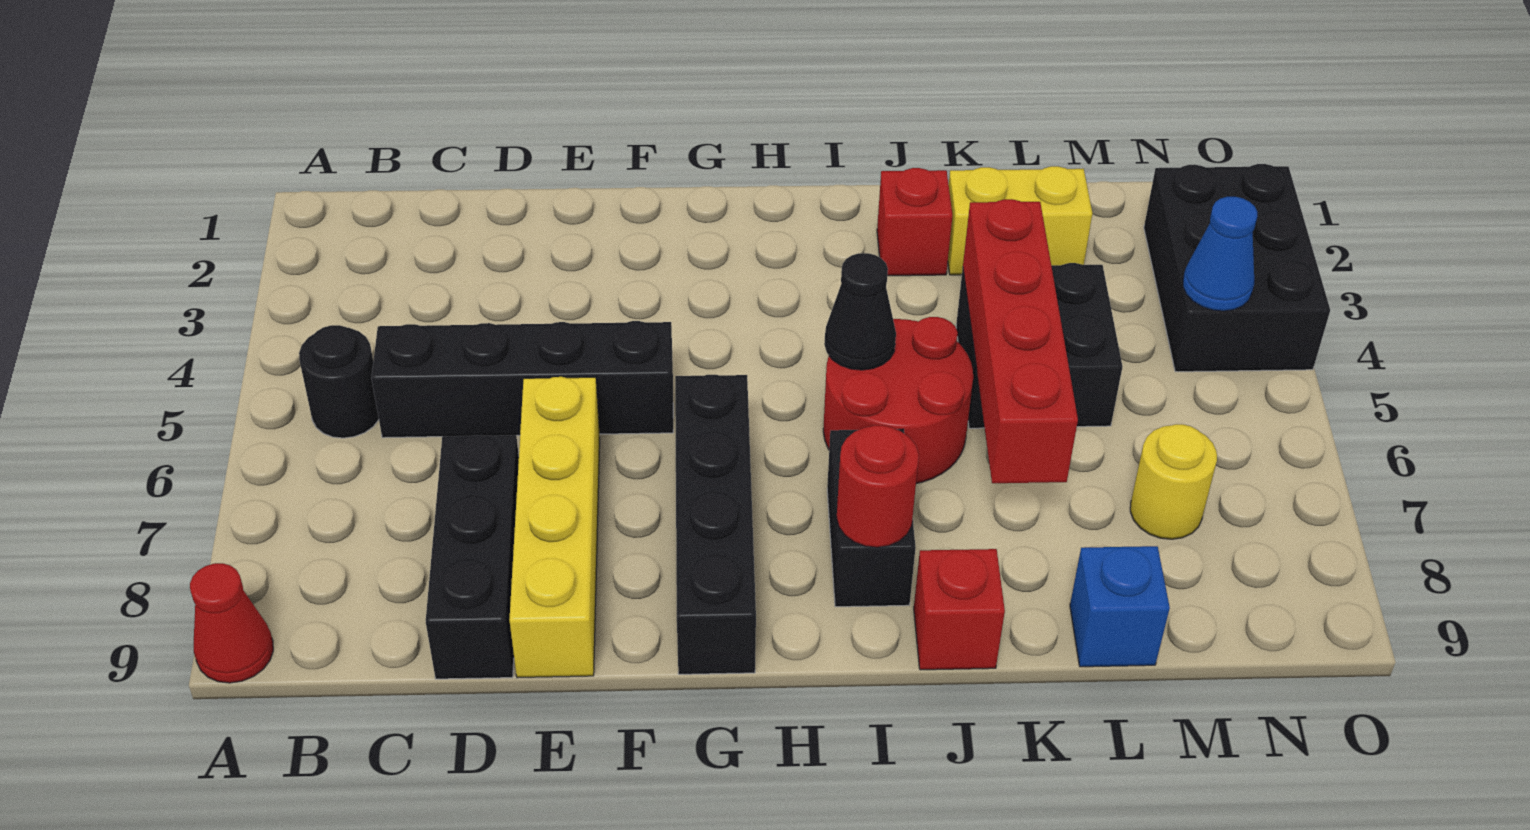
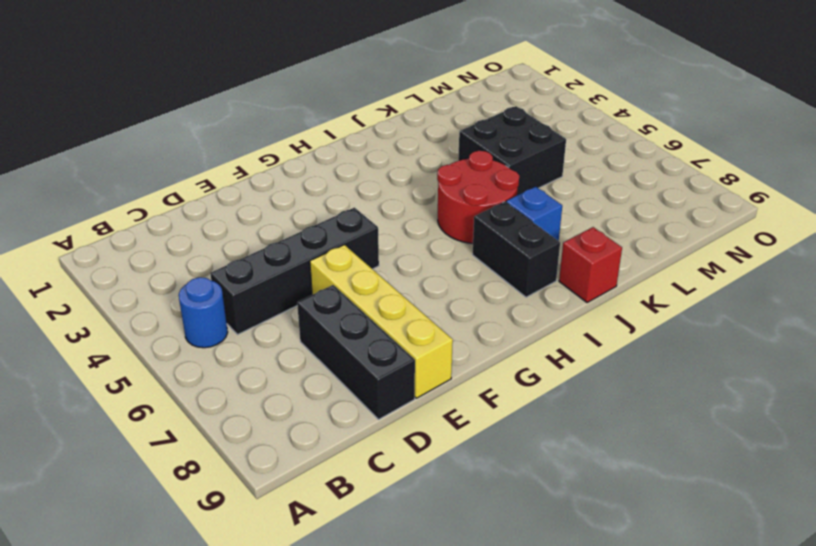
blue round brick B5 level 1 -> black round brick B5 level 1
blue brick J7 level 1 -> blue brick L9 level 1
none -> red cone A9 level 1
none -> black brick G6:G9 level 1
none -> red brick J2 level 1

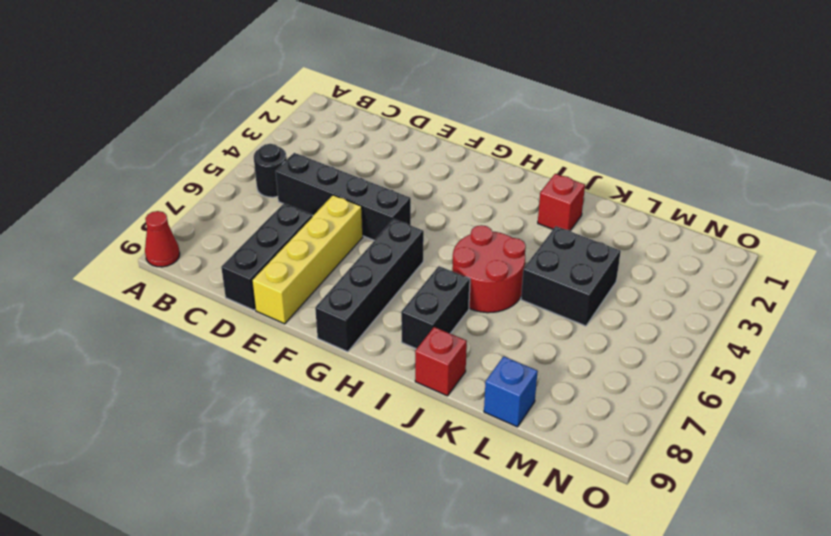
none -> yellow brick K2:L2 level 1
none -> yellow round brick M7 level 1
none -> black brick N2:O4 level 1

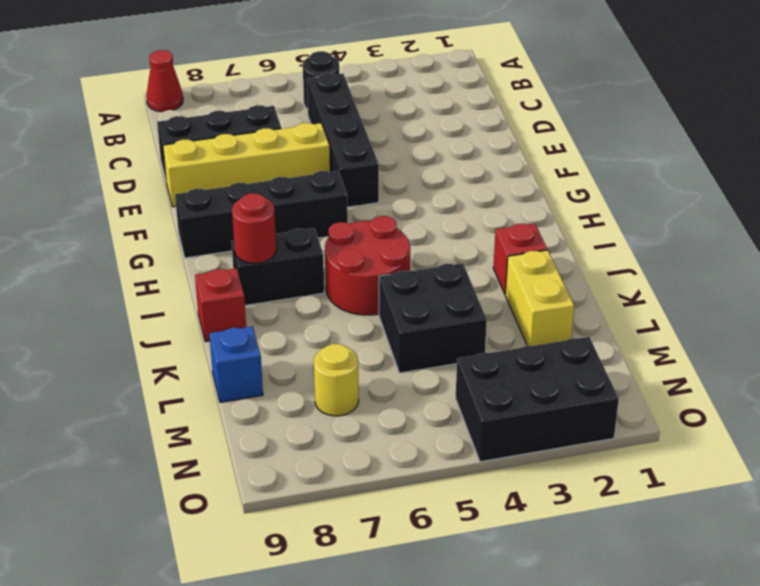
none -> black cone I5 level 2
none -> red brick K4:K7 level 2
none -> blue cone N4 level 2

